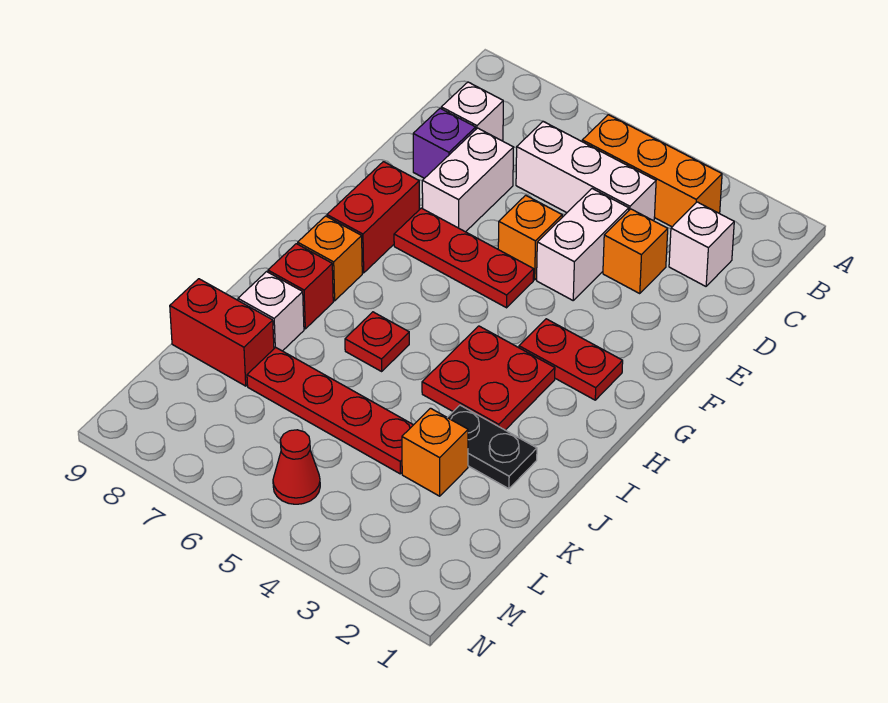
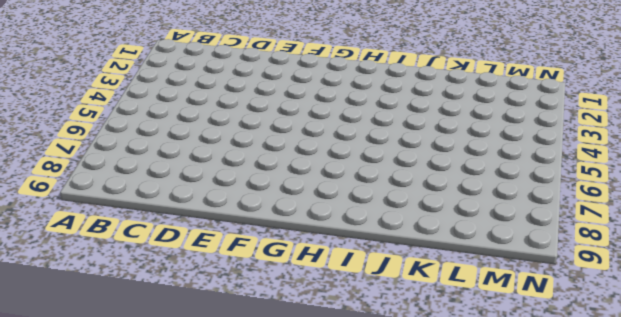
none -> orange brick B3:B5 level 1
none -> white brick C2 level 1
none -> white brick C4:C6 level 1

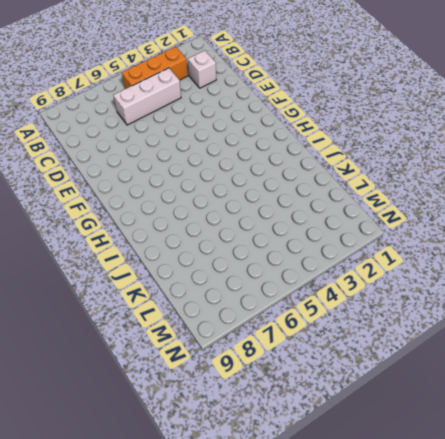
none -> white brick C8 level 1
none -> orange brick D3 level 1
none -> white brick D4:E4 level 1

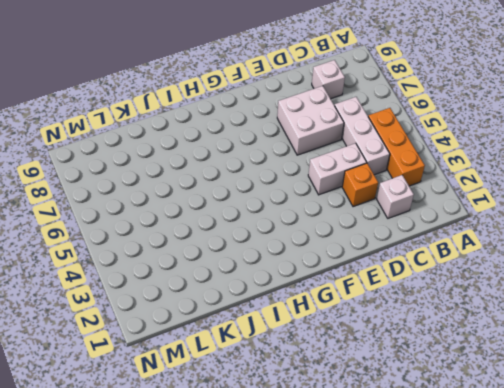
white brick D6:E7 level 1 -> white brick D7:E7 level 1
none -> purple brick D8 level 1
none -> orange brick E5 level 1
none -> red plate F5:F7 level 1

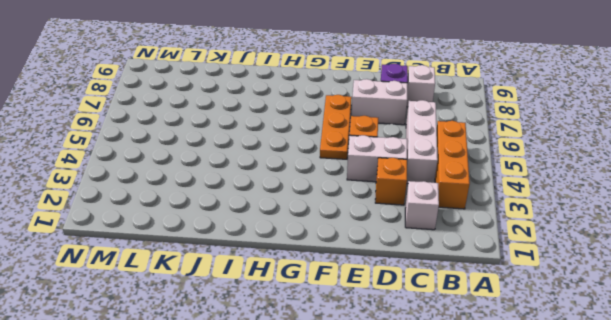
orange plate F5:F7 level 1 -> red plate F5:F7 level 1
none -> red brick F8:G8 level 1
none -> red plate G2:G3 level 1
none -> red plate H3:I4 level 1

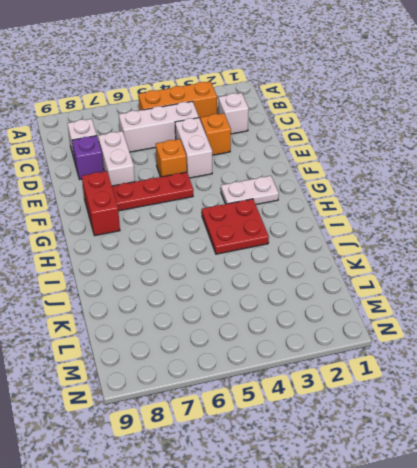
white plate G2:G3 level 1 -> red plate G2:G3 level 1
none -> orange brick H8 level 1
none -> red plate I6 level 1
none -> red brick I8 level 1

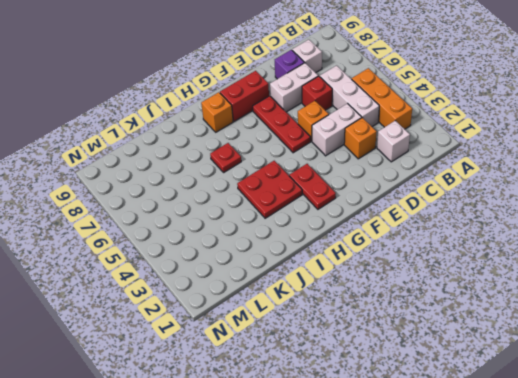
red brick D6 level 1 -> red brick I8 level 1
none -> black plate J2:J3 level 1
none -> white brick J8 level 1
none -> orange brick K3 level 1

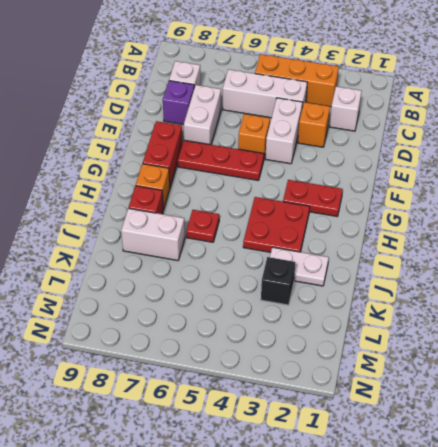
white plate J2:J3 level 1 -> black plate J2:J3 level 1
white brick J7:J8 level 1 -> white brick J8 level 1
black brick K3 level 1 -> orange brick K3 level 1
none -> red plate K4:K7 level 1
none -> red brick K8:K9 level 1
none -> red cone M5 level 1

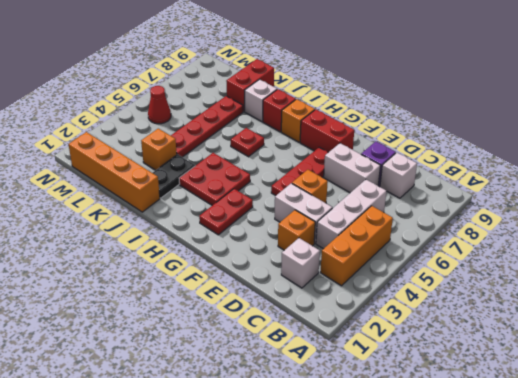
orange brick J1:M1 level 1 -> none

